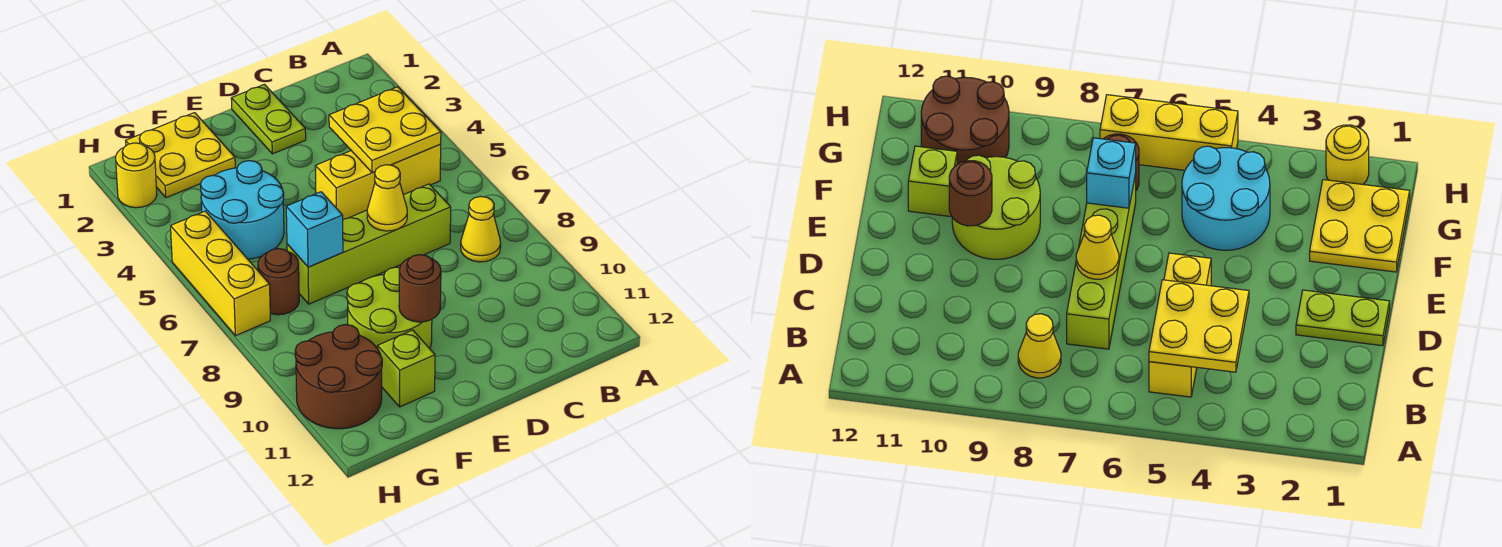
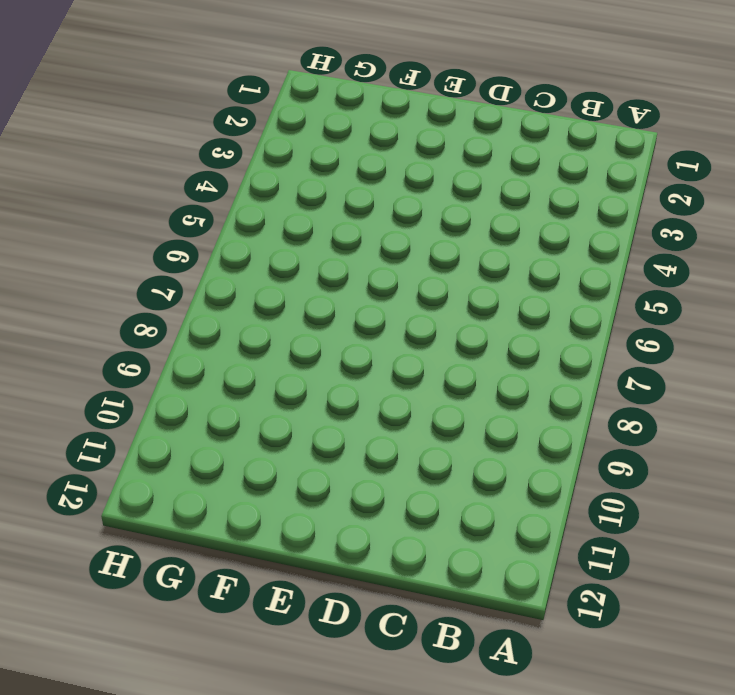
none -> yellow brick B5:D5 level 1
none -> yellow cone B8 level 1
none -> lime brick C7:F7 level 1

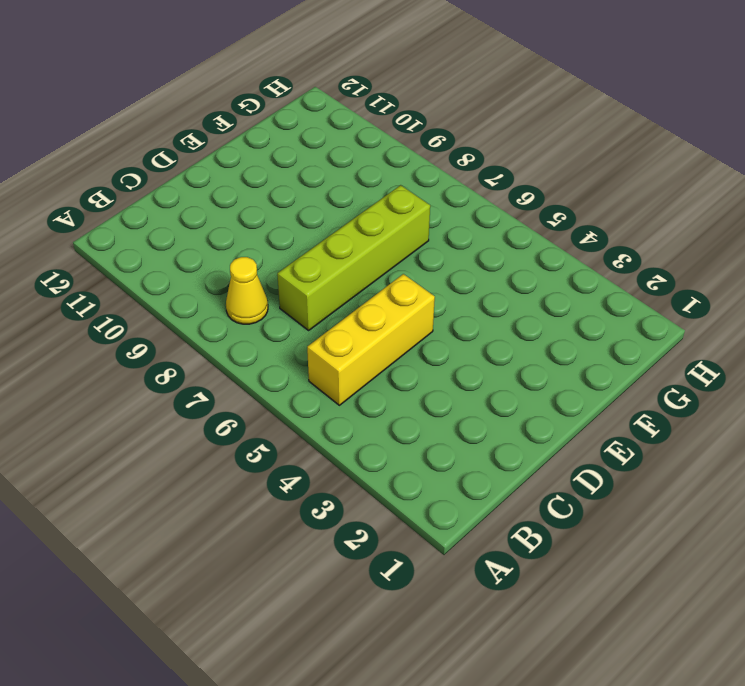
none -> lime plate D1:D2 level 1
none -> lime round brick E9:F10 level 1
none -> yellow plate F1:G2 level 1

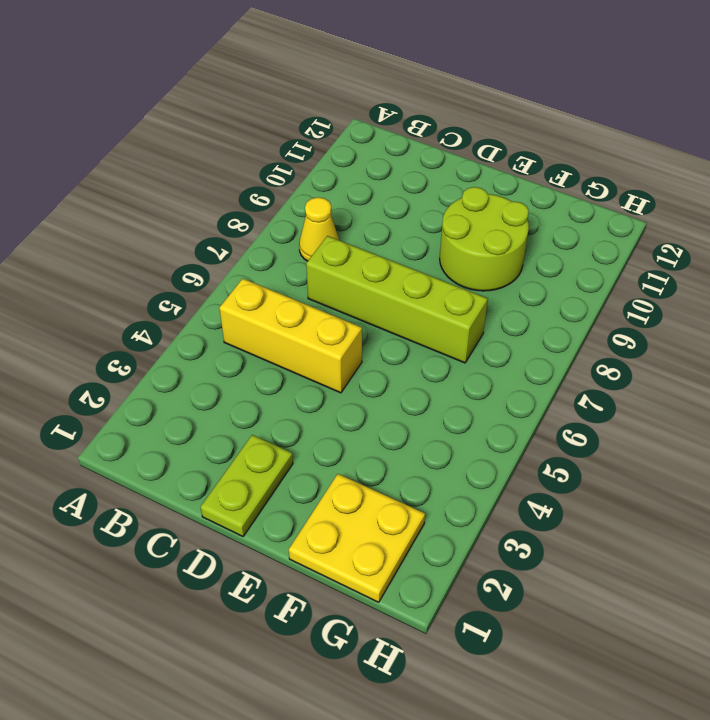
none -> cyan round brick F4:G5 level 1
none -> lime brick F11 level 1
none -> brown round brick G7 level 1

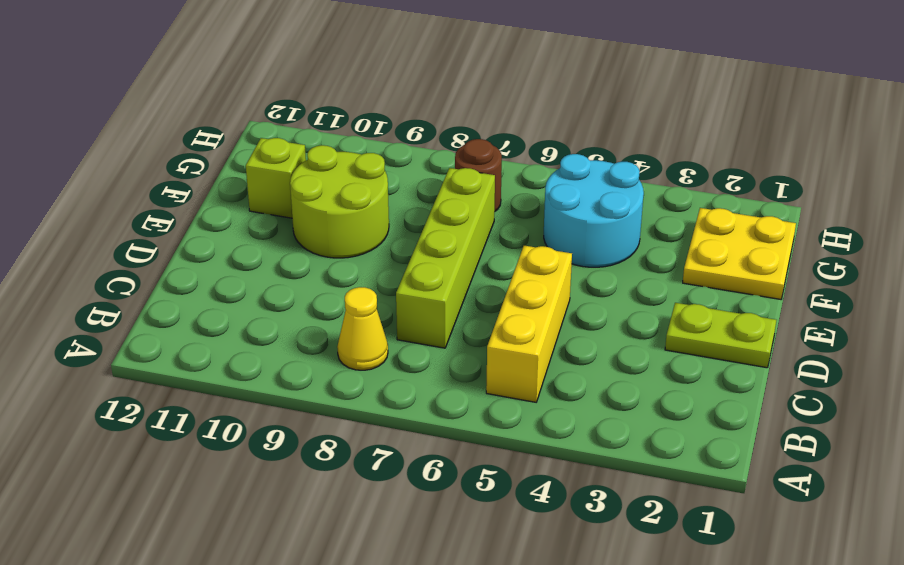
none -> brown round brick G10:H11 level 1
none -> yellow round brick H2 level 1
none -> yellow brick H5:H7 level 1

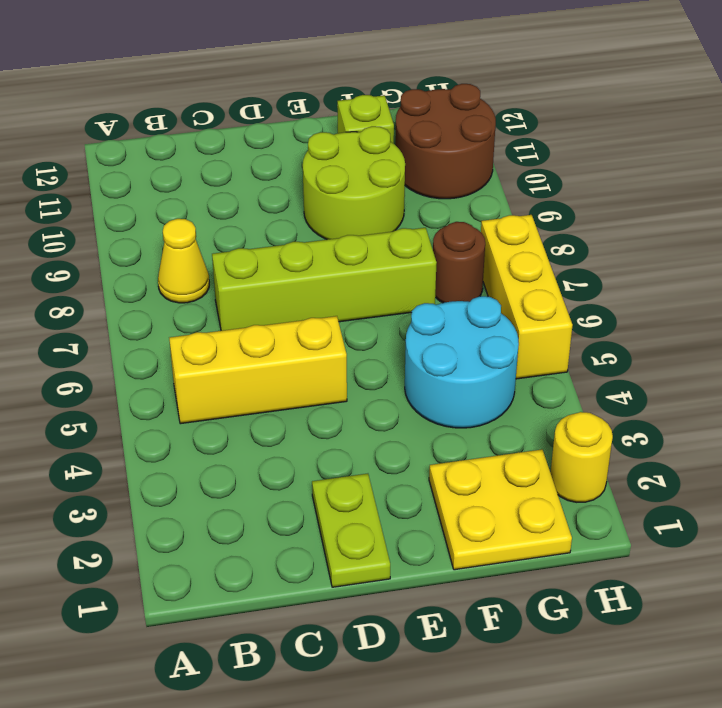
none -> yellow plate B4:C5 level 2
none -> yellow cone D7 level 2
none -> brown round brick E10 level 2

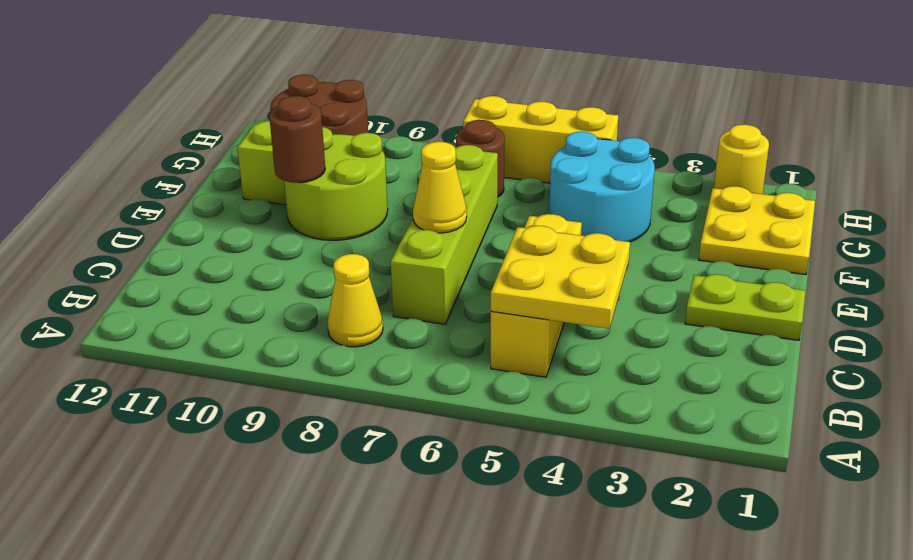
none -> cyan brick F7 level 2

